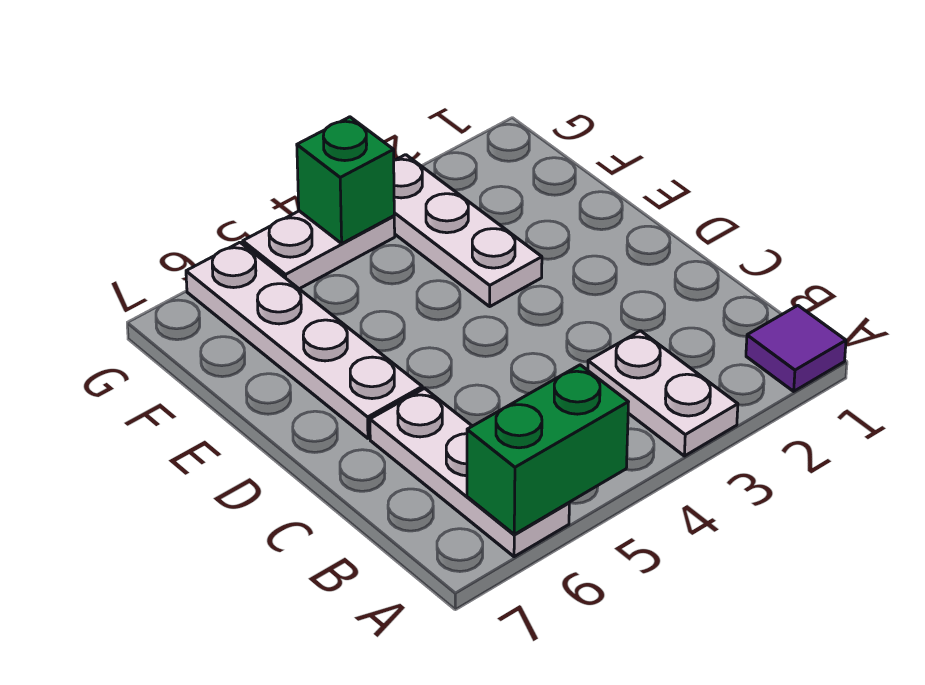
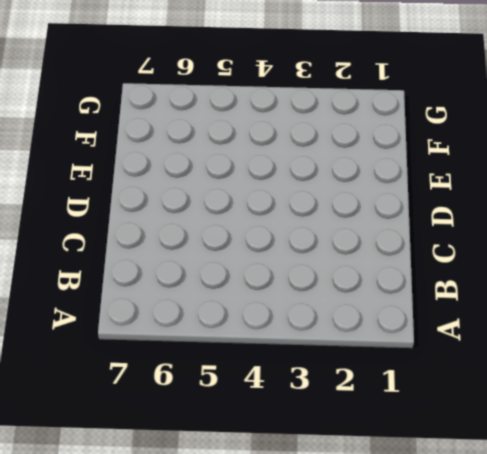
none -> purple tile A1 level 1
none -> white plate A3:B3 level 1

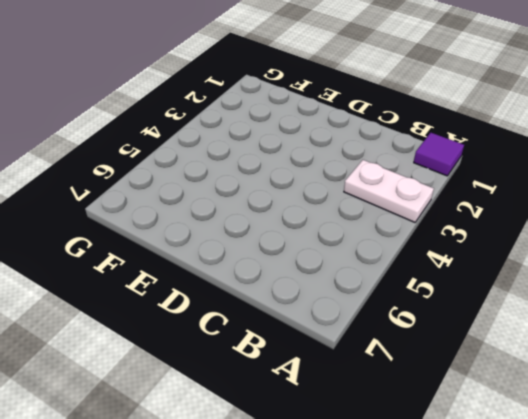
none -> white plate A6:C6 level 1
none -> white plate D6:G6 level 1

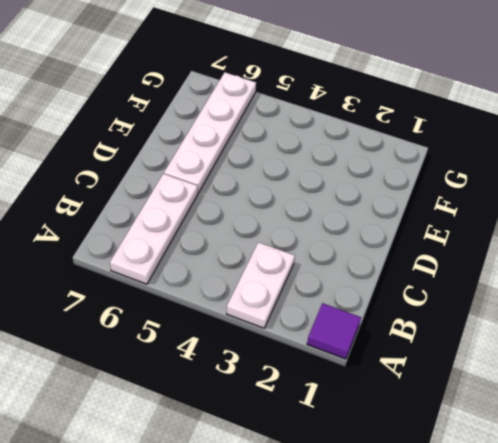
none -> white plate E3:G3 level 1
none -> white plate G4:G5 level 1

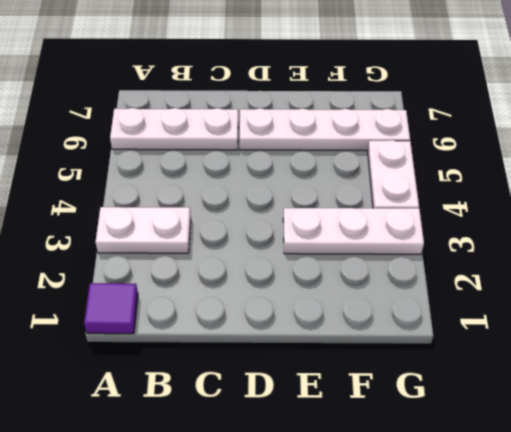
none -> green brick A5:A6 level 2
none -> green brick G4 level 2

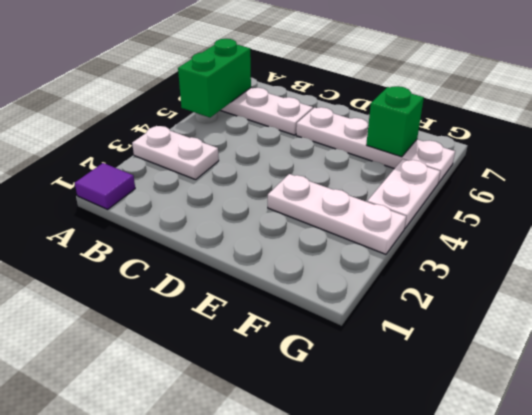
green brick F6 level 2 -> green brick G4 level 2

